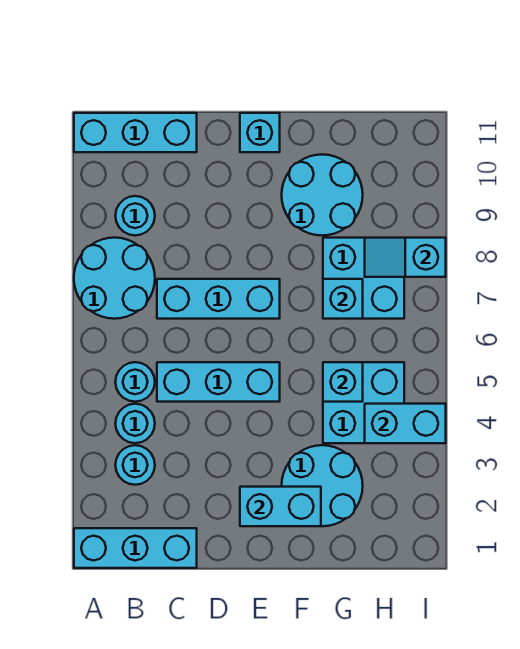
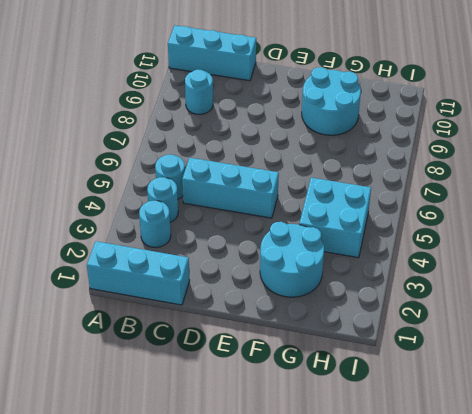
none -> cyan round brick A7:B8 level 1
none -> cyan brick C7:E7 level 1
none -> cyan brick E11 level 1

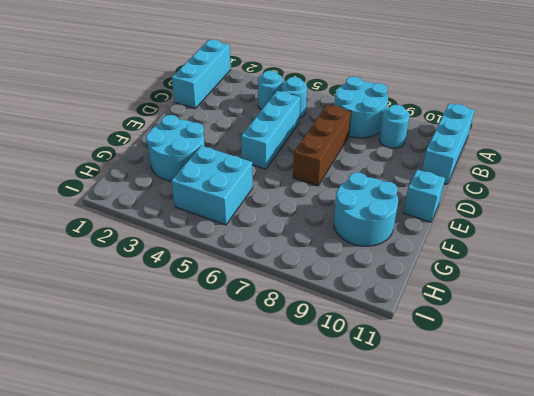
brown brick C7:E7 level 1 -> cyan brick C7:E7 level 1
none -> cyan round brick B3 level 1
none -> cyan brick G7:H8 level 1
none -> cyan brick E2:F2 level 2

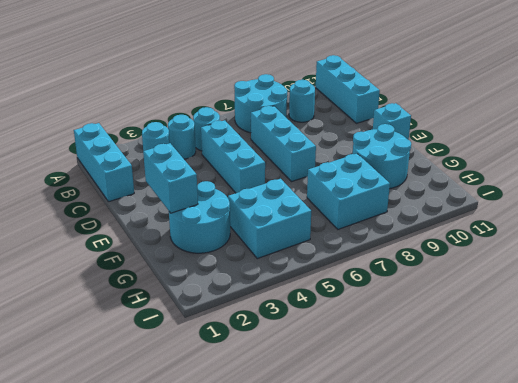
none -> cyan brick G5 level 2
none -> cyan brick G7 level 2
none -> cyan brick H4:I4 level 2

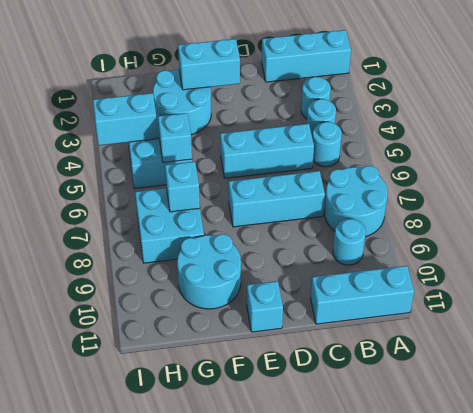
none -> cyan slope H8:I8 level 2 top I

